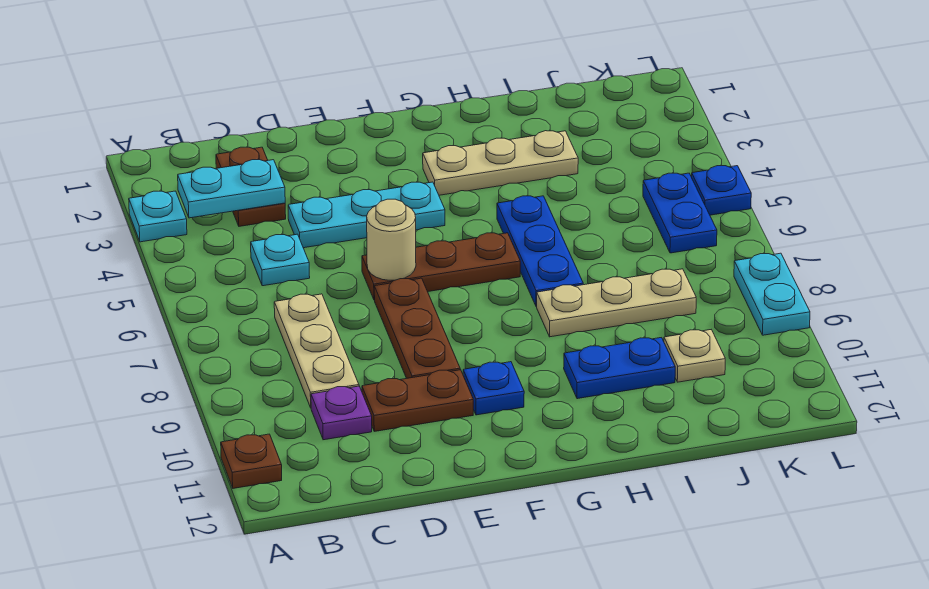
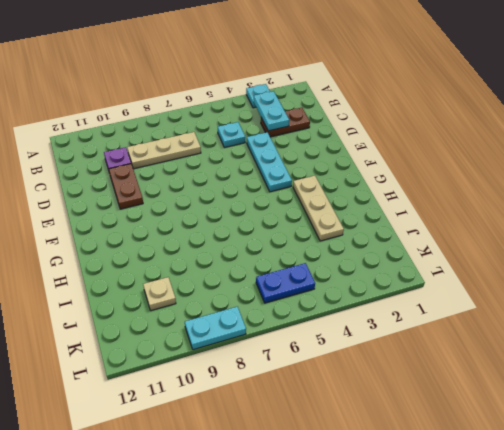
none -> brown plate A11 level 1
none -> brown plate E6:G6 level 1
none -> brown plate E7:E9 level 1

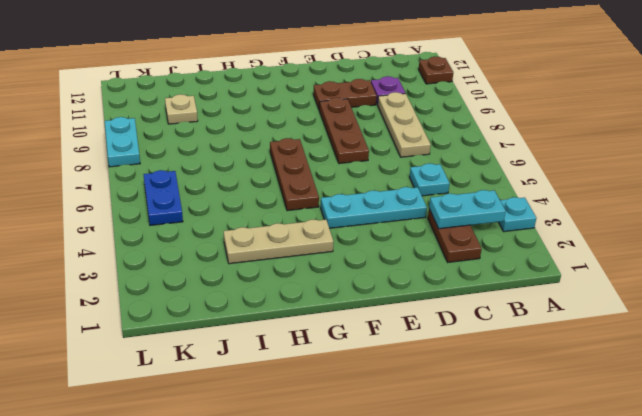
brown plate G5:G7 level 1 -> brown plate E6:G6 level 1
none -> blue plate F10 level 1
none -> blue plate H5:H7 level 1
none -> tan plate H8:J8 level 1

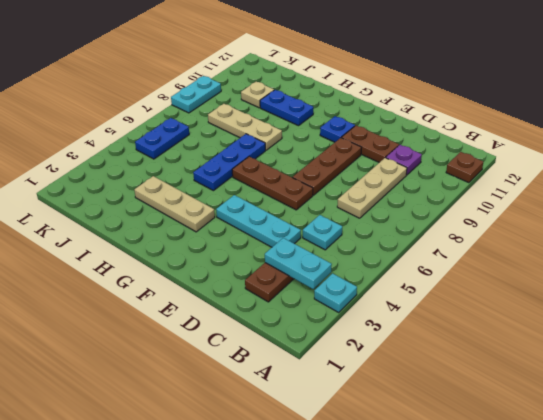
none -> blue plate L5 level 1
none -> tan round brick E6 level 2

